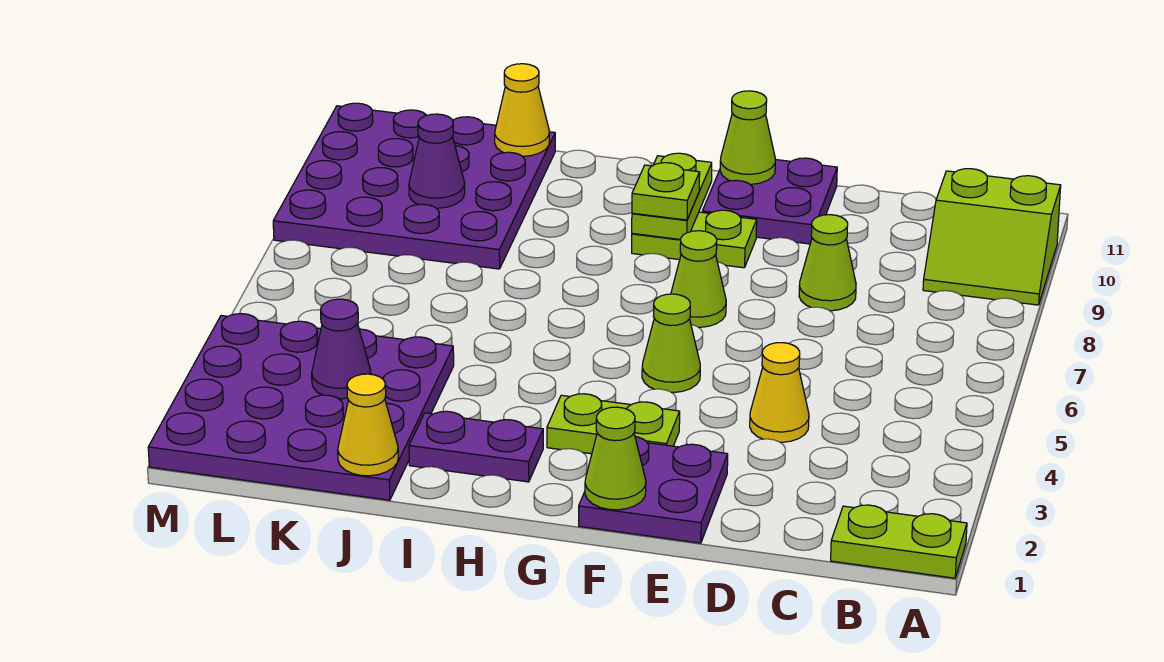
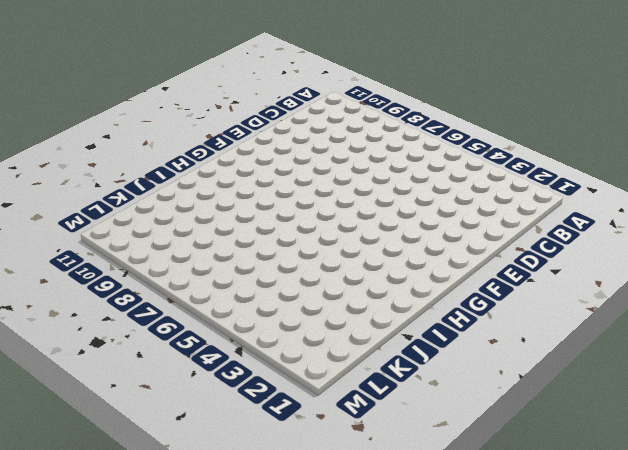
none -> lime plate A1:B1 level 1
none -> lime slope A9:B10 level 1 top 10
none -> yellow cone D4 level 1

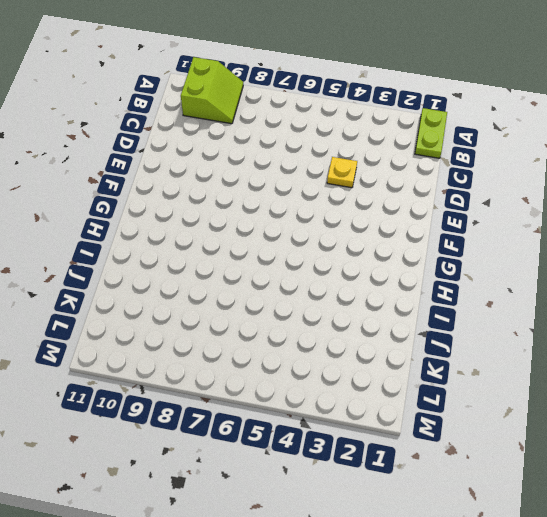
yellow plate D4 level 1 -> yellow cone D4 level 1
none -> lime cone D8 level 1
none -> purple plate E1:F2 level 1
none -> purple plate E10:F11 level 1

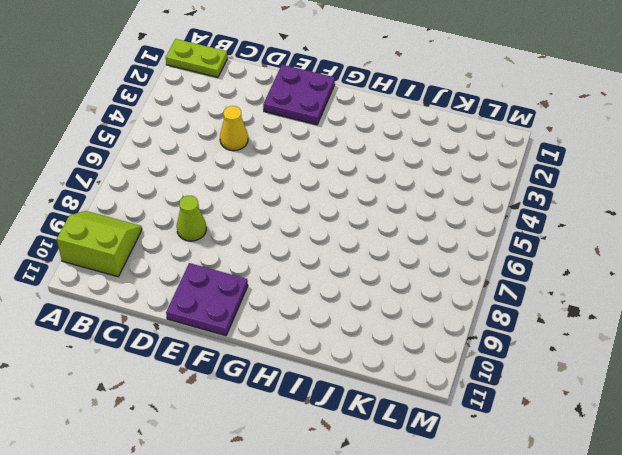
none -> lime plate F3:G3 level 1
none -> lime cone F5 level 1
none -> lime cone F7 level 1

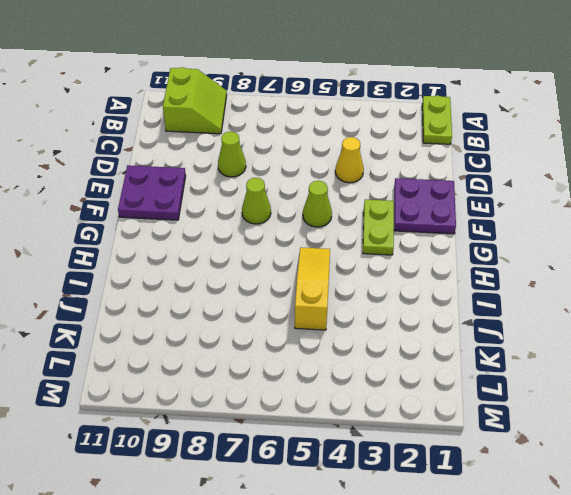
yellow slope H5:J5 level 1 top J -> none
none -> lime plate F9:G9 level 1
none -> purple plate H2:I2 level 1
none -> purple plate J1:M4 level 1

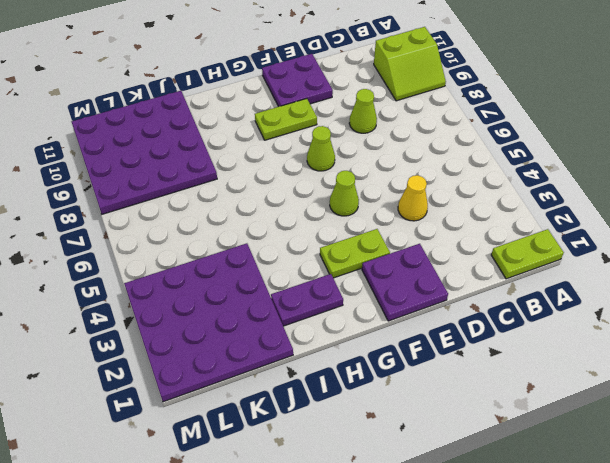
none -> lime cone F1 level 2
none -> lime cone F11 level 2
none -> lime plate G9:G10 level 2

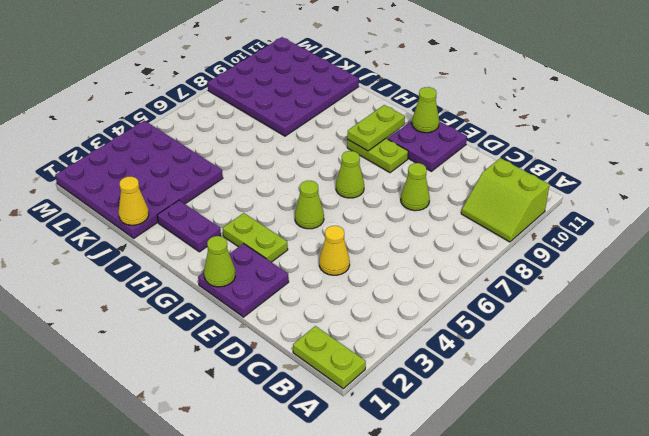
none -> yellow cone J11 level 2
none -> purple cone K3 level 2
none -> purple cone K9 level 2

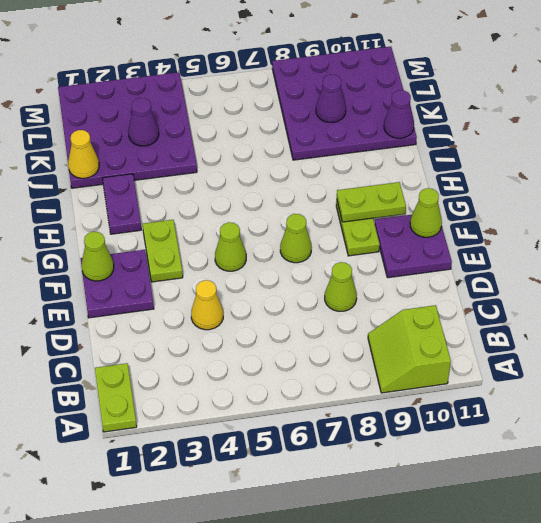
purple cone J11 level 2 -> yellow cone J11 level 2
none -> lime plate G9 level 3

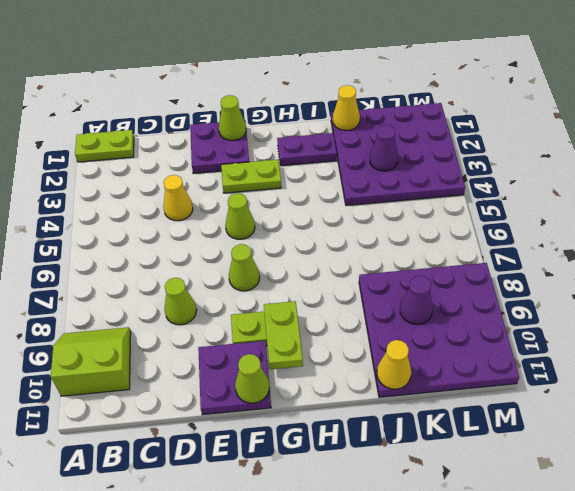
none -> lime plate G9 level 3

